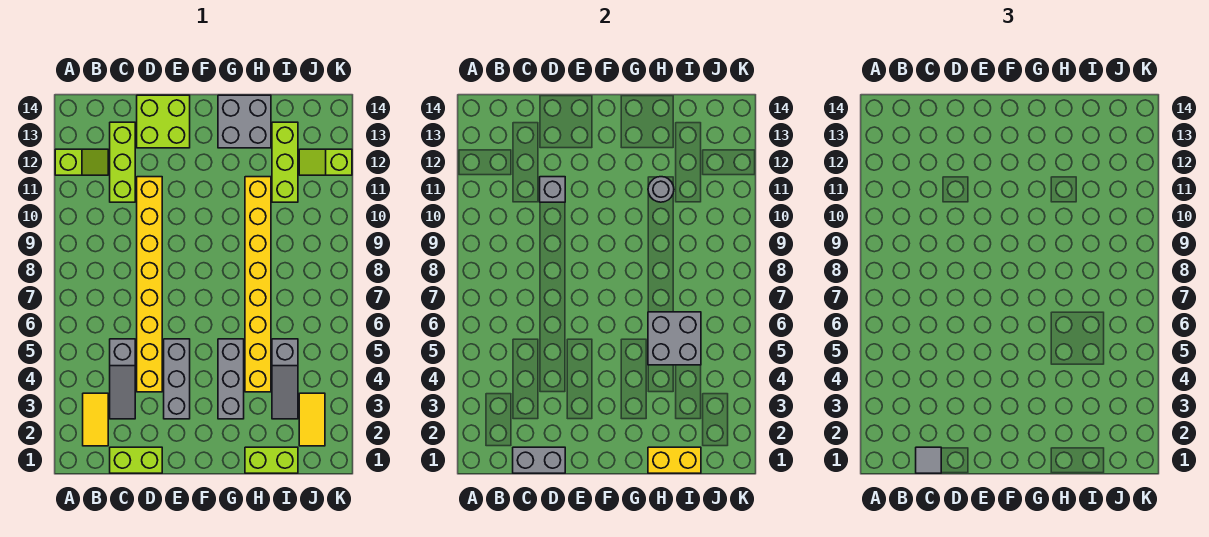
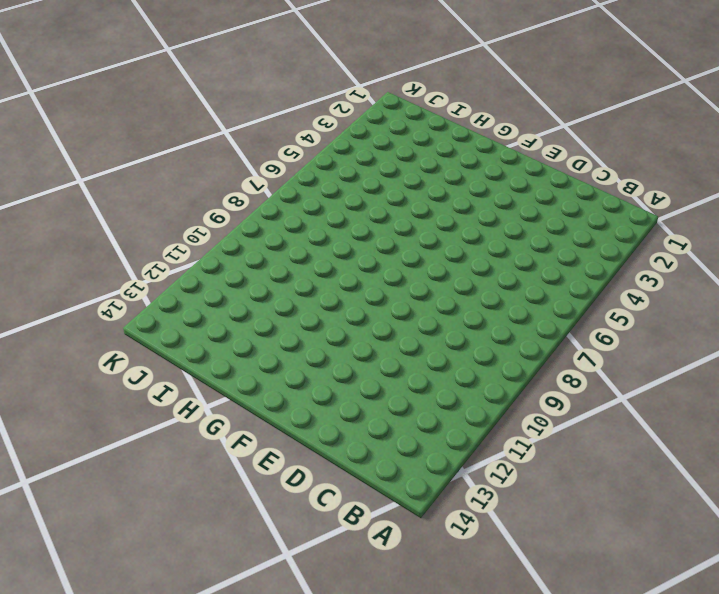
none -> lime slope A12:B12 level 1 top A
none -> yellow tile B2:B3 level 1
none -> lime brick C1:D1 level 1

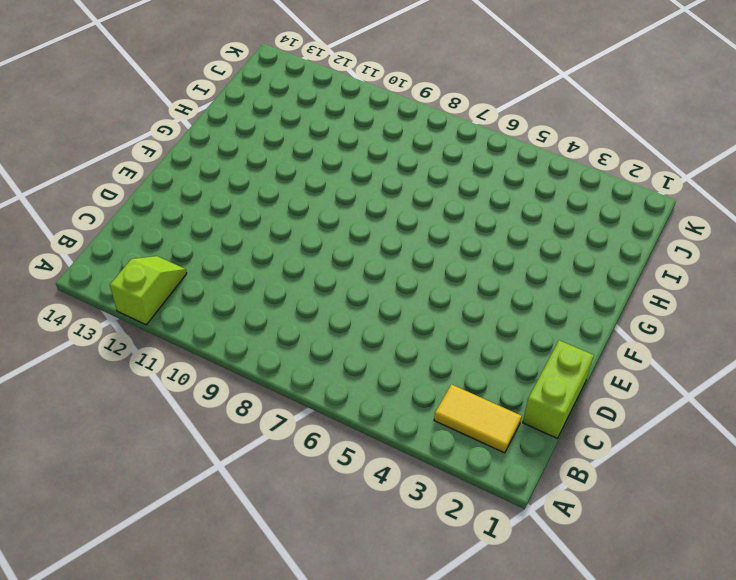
none -> grey slope C3:C5 level 1 top 5
none -> lime brick C11:C13 level 1
none -> yellow brick D4:D11 level 1

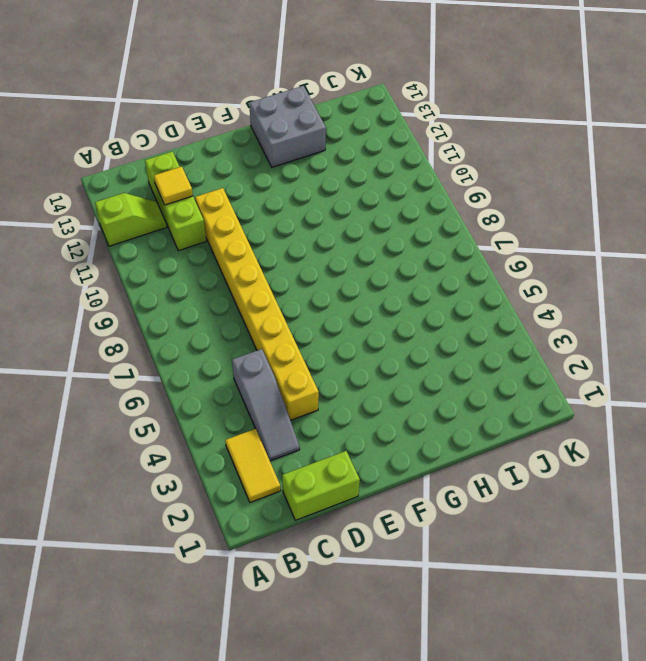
yellow tile C12 level 2 -> none
none -> lime brick D13:E14 level 1
none -> grey brick E3:E5 level 1
none -> grey brick G3:G5 level 1

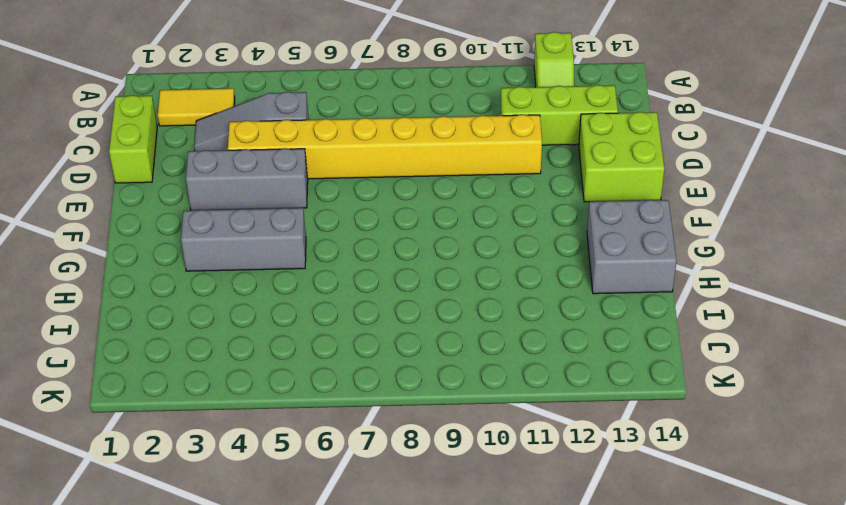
none -> lime brick H1:I1 level 1
none -> yellow brick H4:H11 level 1
none -> grey slope I3:I5 level 1 top 5

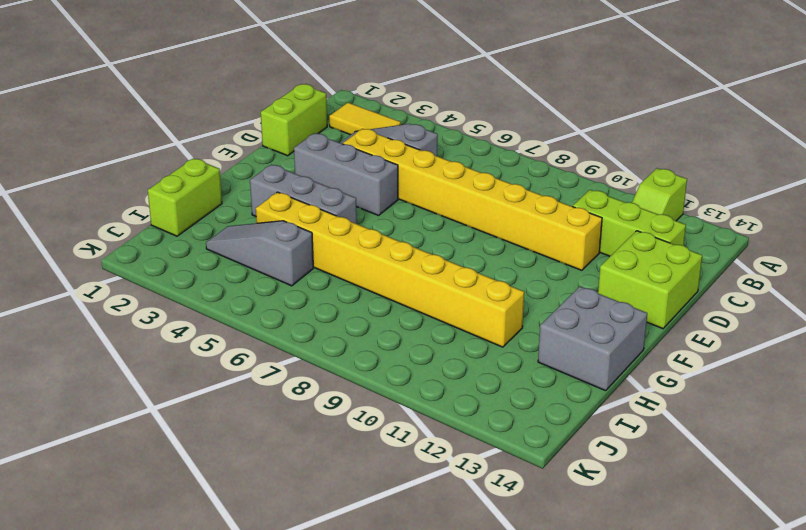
none -> lime brick I11:I13 level 1
none -> yellow tile J2:J3 level 1
none -> lime slope J12:K12 level 1 top K

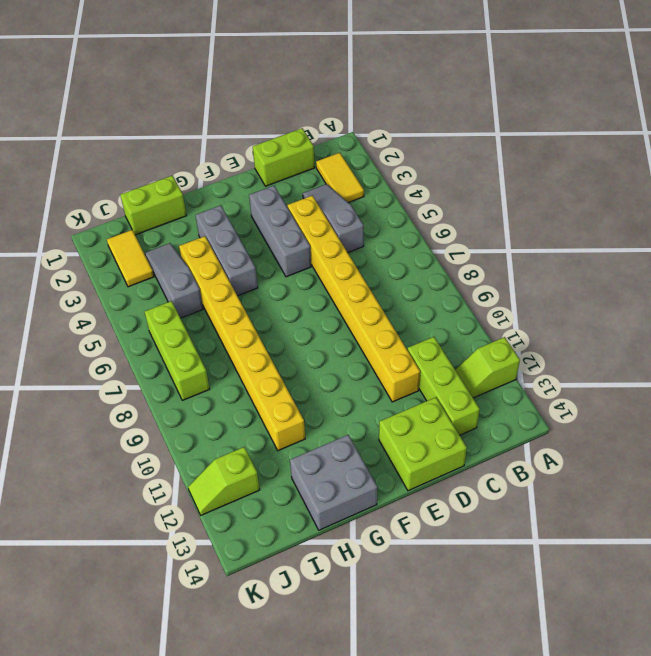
lime brick J6:J8 level 1 -> lime brick I11:I13 level 1
lime slope J12:K12 level 1 top J -> lime slope J12:K12 level 1 top K
none -> grey brick C1:D1 level 2
none -> grey brick D11 level 2
none -> yellow brick H1:I1 level 2

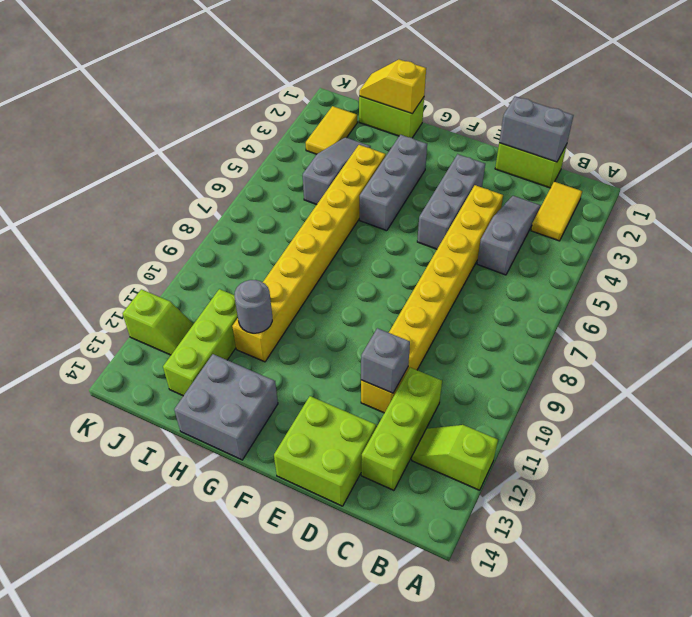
yellow slope H1:I1 level 2 top H -> yellow brick H1:I1 level 2
none -> grey brick H5:I6 level 2
none -> grey tile C1 level 3

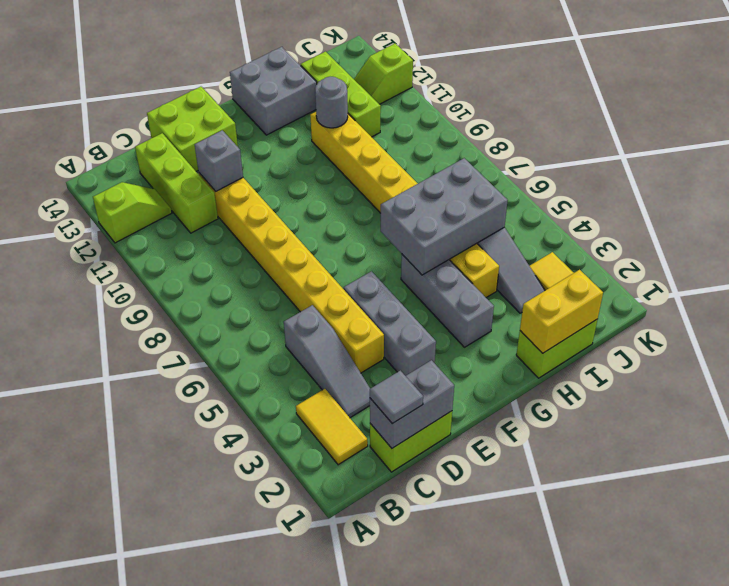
grey brick G5:I6 level 2 -> grey brick H5:I6 level 2

